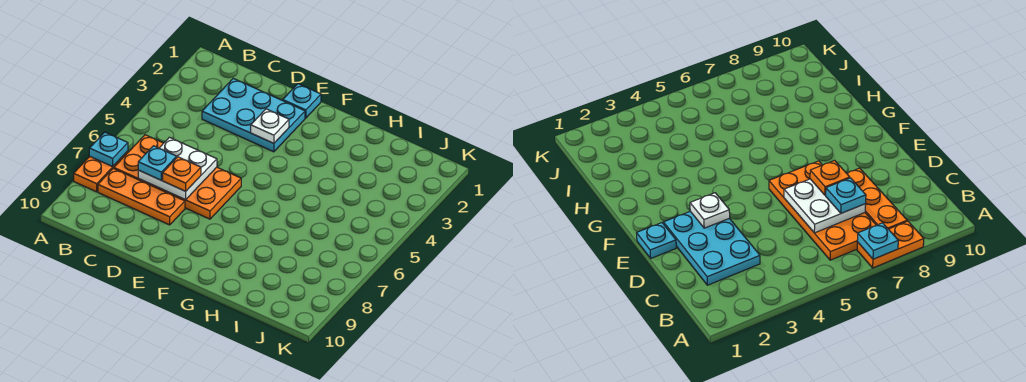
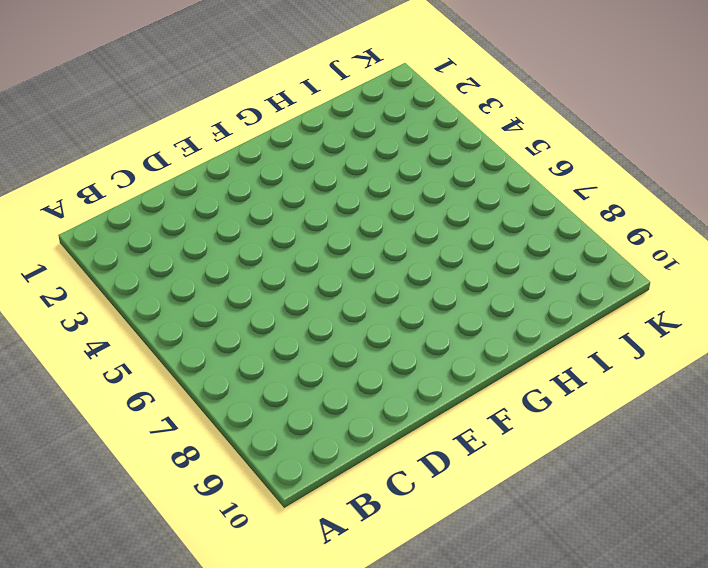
none -> orange plate A7:A8 level 1
none -> orange plate B6:E7 level 1

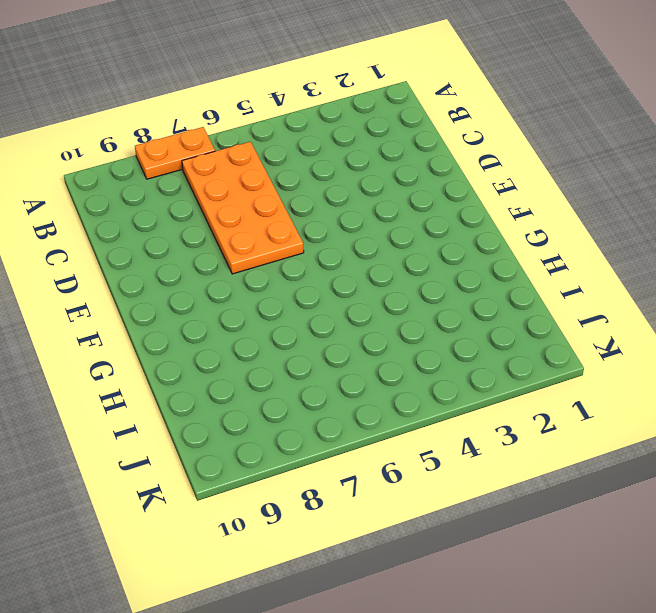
none -> orange plate B8:D8 level 1
none -> cyan plate C2:E3 level 1

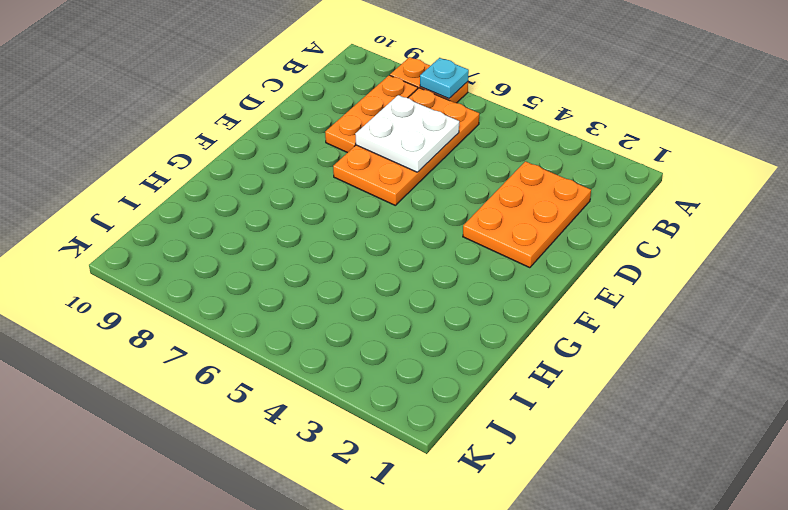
orange plate C2:E3 level 1 -> cyan plate C2:E3 level 1
none -> cyan plate E1 level 1
none -> white plate E3 level 2

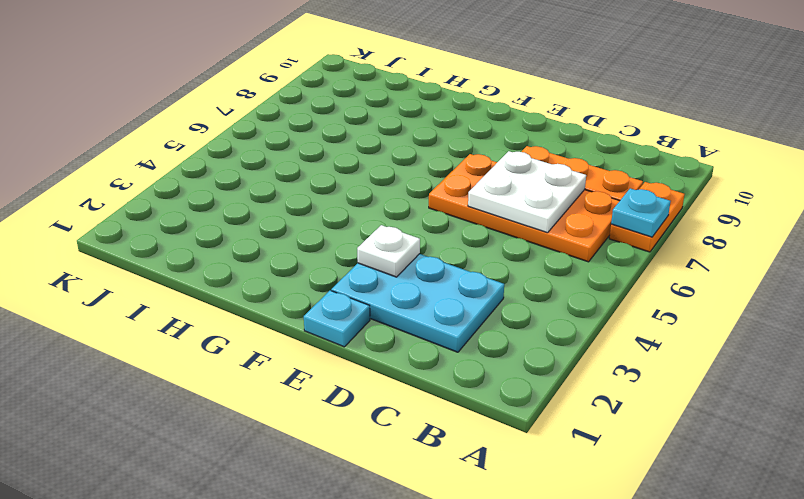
none -> cyan plate C7 level 3
none -> orange plate D7 level 3

